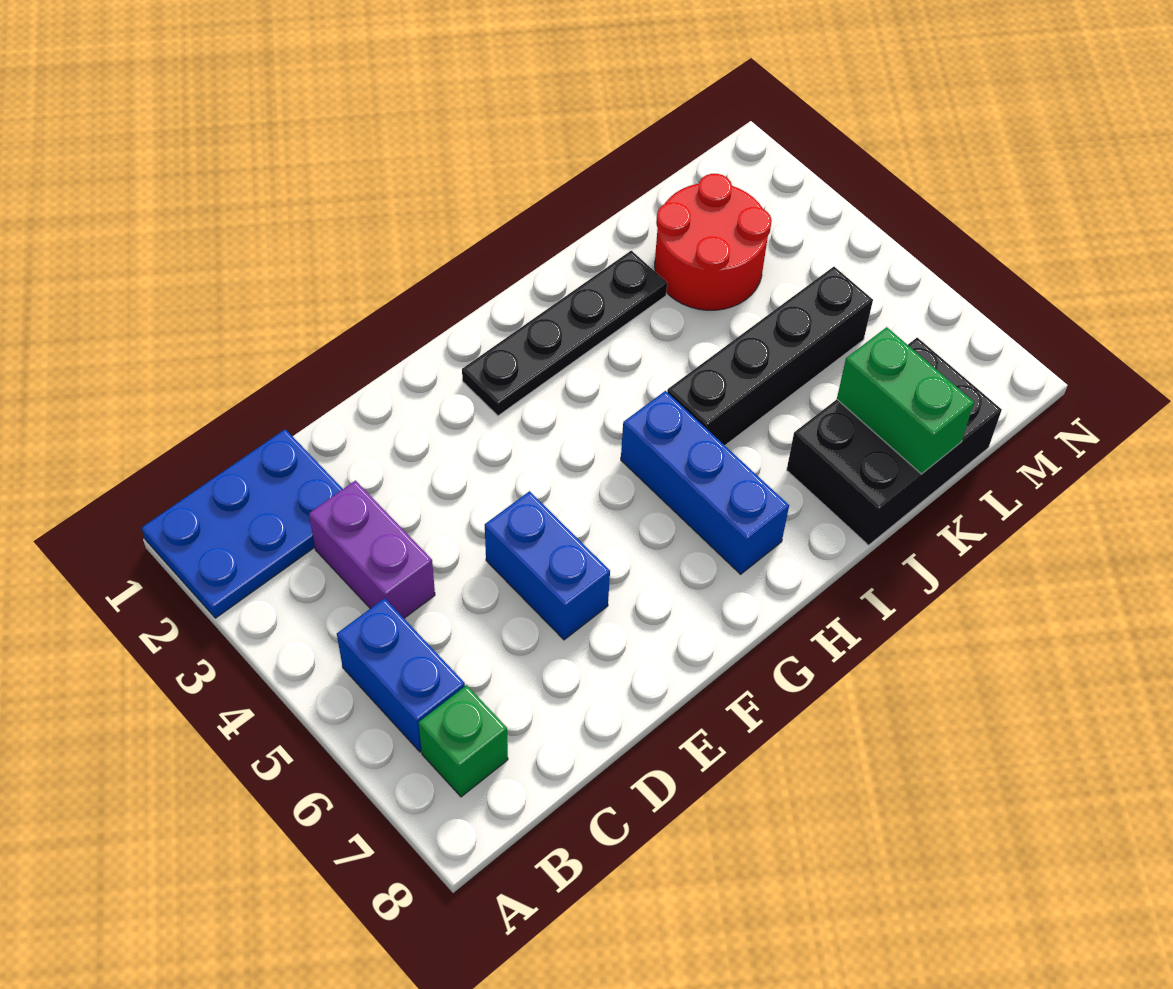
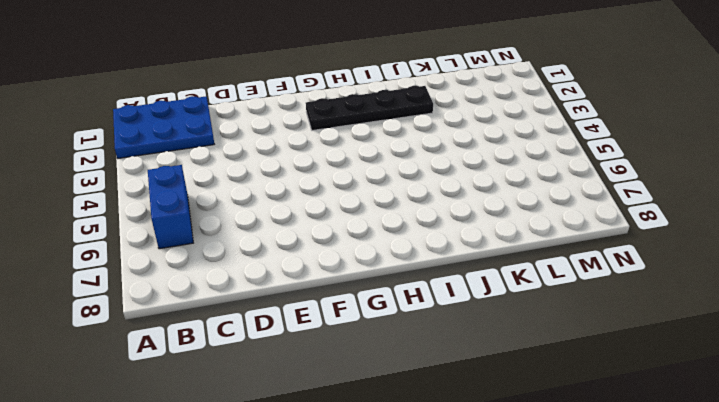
none -> green brick B7 level 1
none -> purple brick C3:C4 level 1

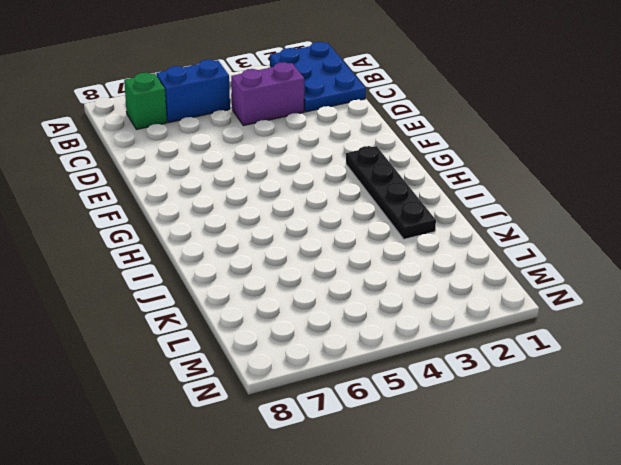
none -> blue brick E5:E6 level 1
none -> blue brick H5:H7 level 1

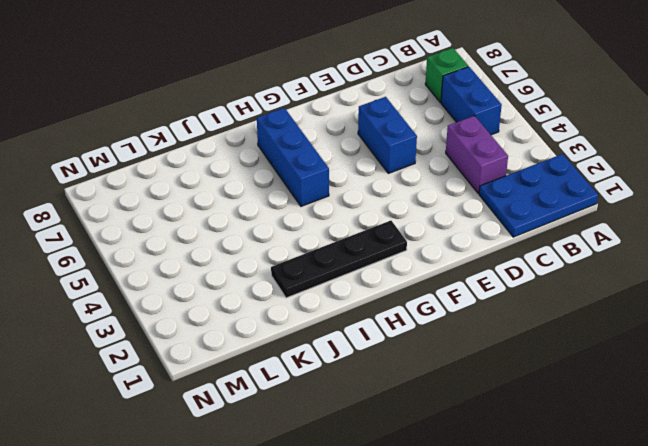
none -> black brick I5:L5 level 1
none -> black brick J7:L8 level 1

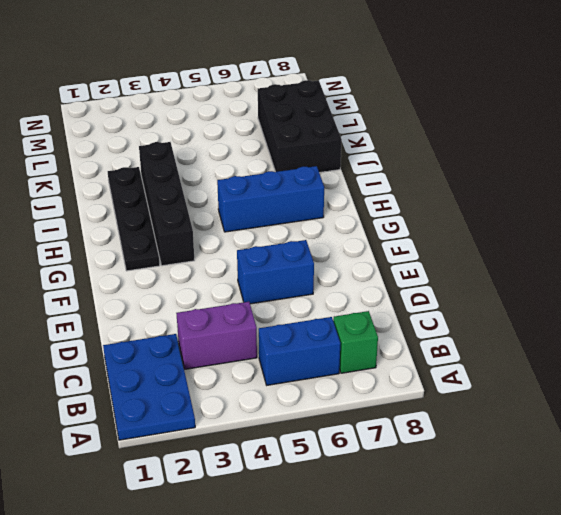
black brick G3:J3 level 1 -> black brick I5:L5 level 1
none -> red round brick K2:L3 level 1
none -> green brick K7:K8 level 2

